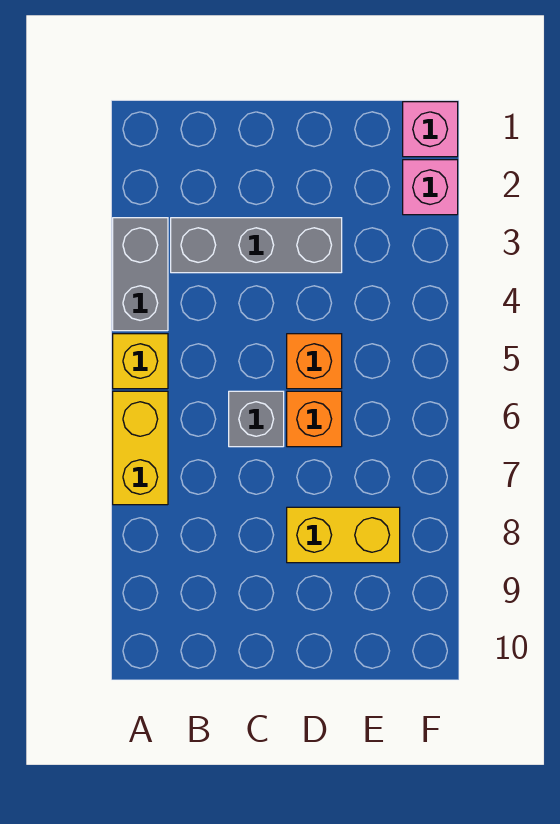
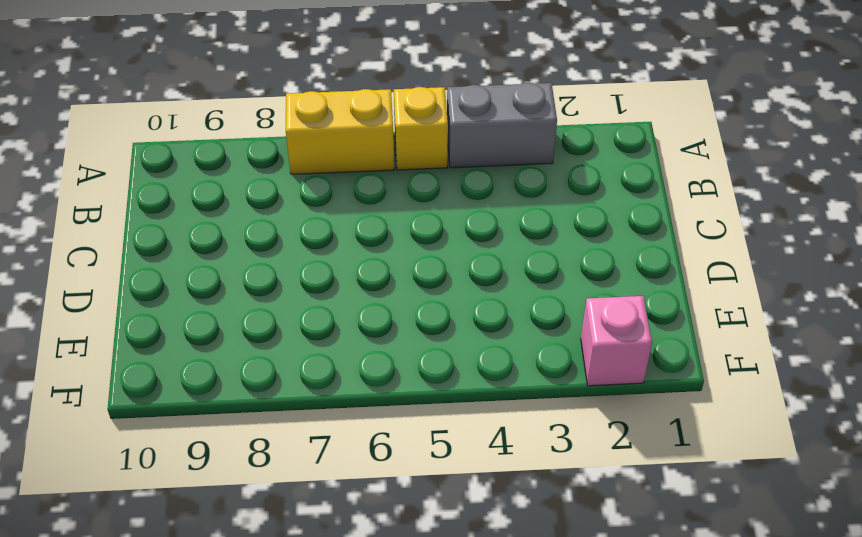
none -> grey brick B3:D3 level 1
none -> grey brick C6 level 1

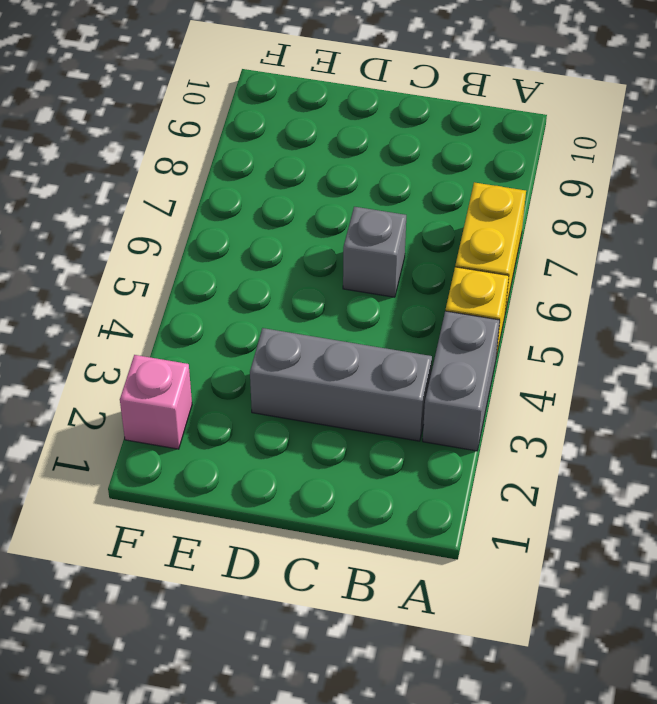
none -> orange brick D5 level 1
none -> orange brick D6 level 1

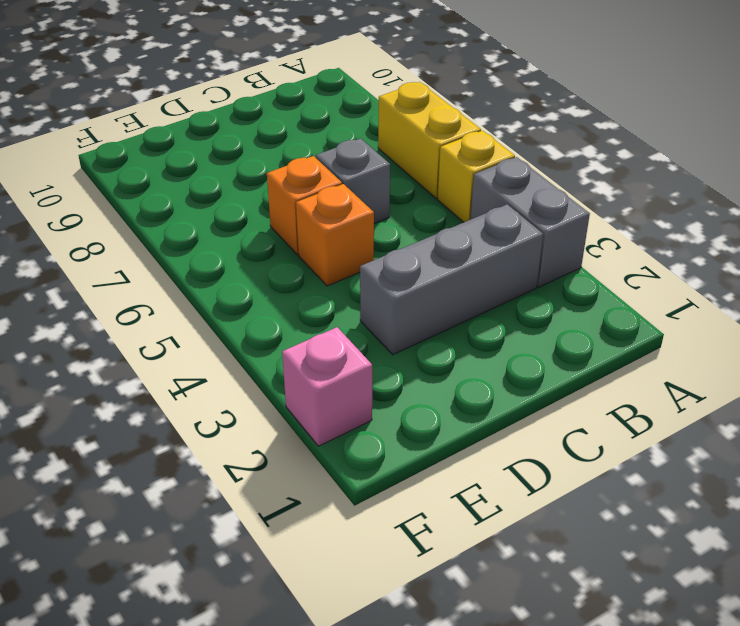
none -> yellow brick D8:E8 level 1
none -> pink brick F1 level 1

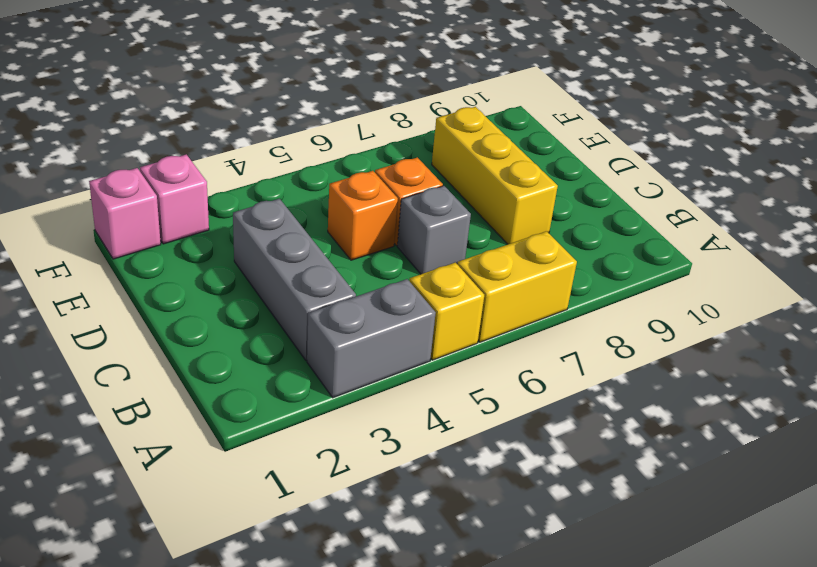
yellow brick C8:E8 level 1 -> yellow brick D8:E8 level 1

